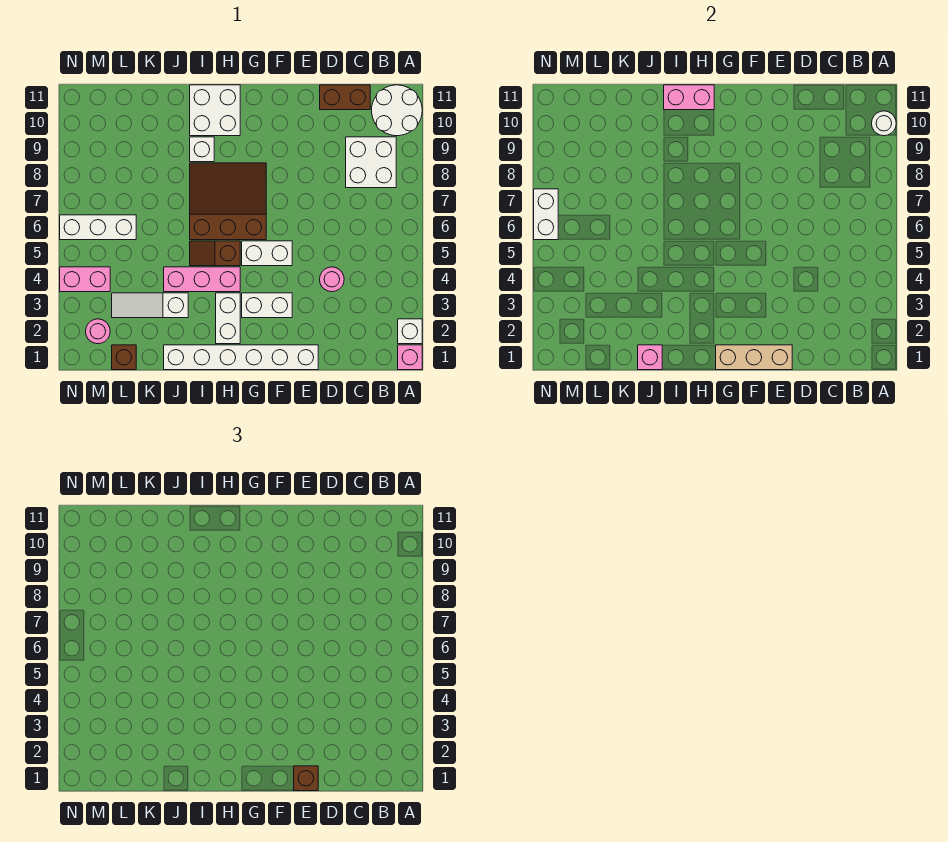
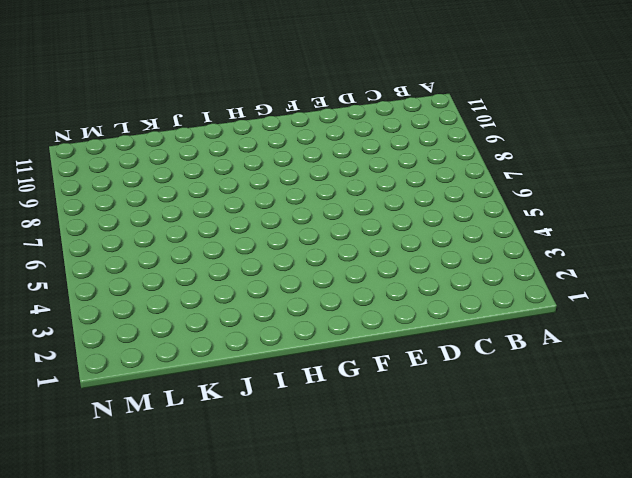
none -> pink brick A1 level 1
none -> white brick A2 level 1
none -> white round brick A10:B11 level 1

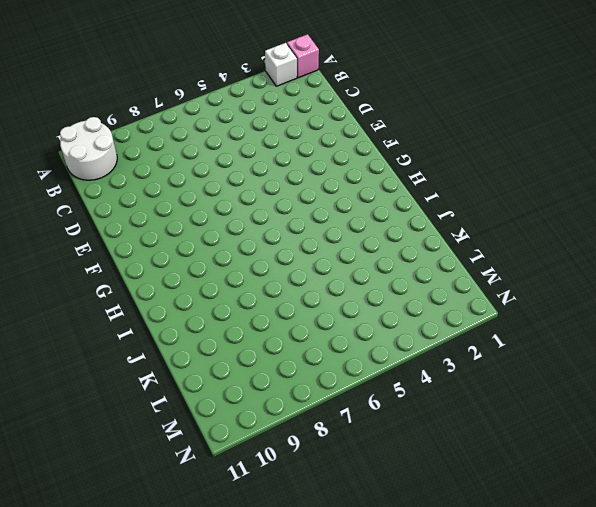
none -> white brick B8:C9 level 1
none -> brown brick C11:D11 level 1
none -> pink round brick D4 level 1

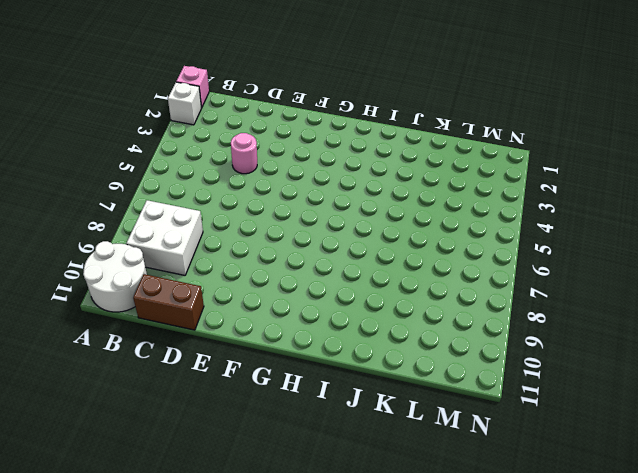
none -> white brick E1:J1 level 1
none -> white brick F3:G3 level 1
none -> white brick F5:G5 level 1

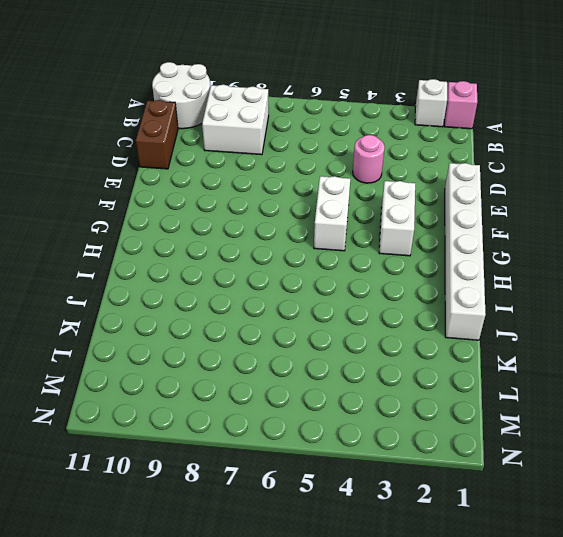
none -> brown slope G6:I8 level 1 top 6
none -> white brick H2:H3 level 1
none -> pink brick H4:J4 level 1

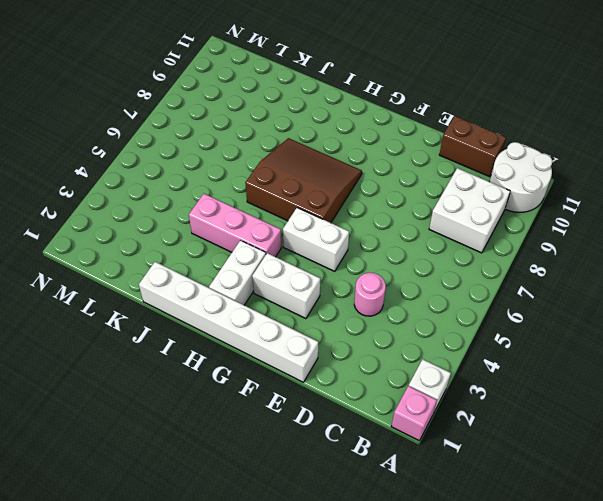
none -> brown slope H5:I5 level 1 top H
none -> white brick H10:I11 level 1
none -> white brick I9 level 1

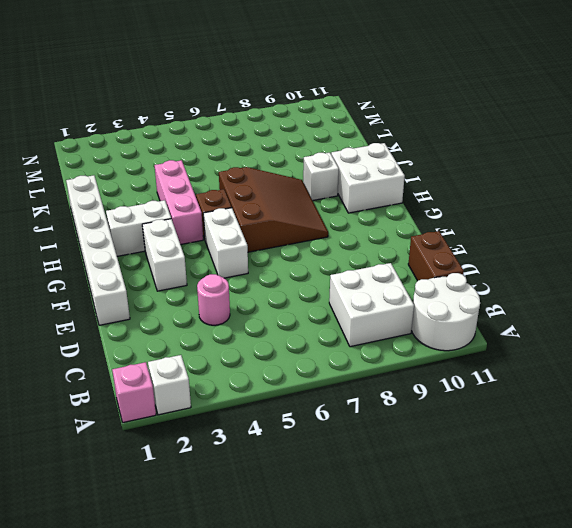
none -> white slope J3:L3 level 1 top J
none -> brown brick L1 level 1
none -> white brick L6:N6 level 1

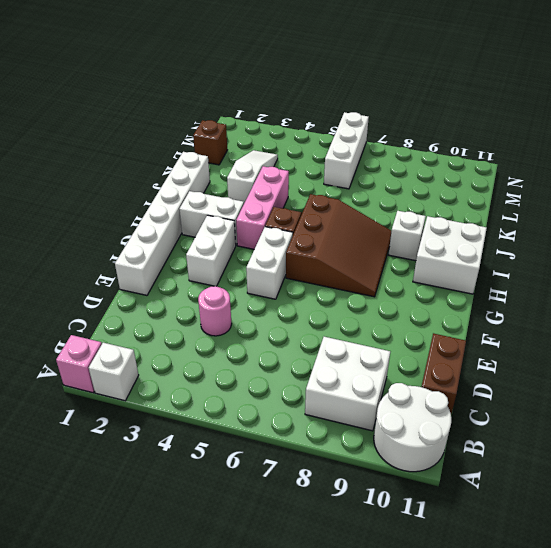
none -> pink round brick M2 level 1
none -> pink brick M4:N4 level 1
none -> white round brick A10 level 2

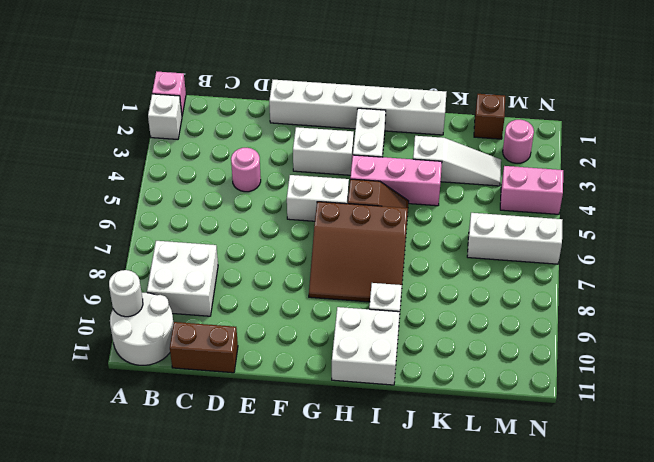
none -> tan brick E1:G1 level 2
none -> pink brick H11:I11 level 2
none -> pink brick J1 level 2

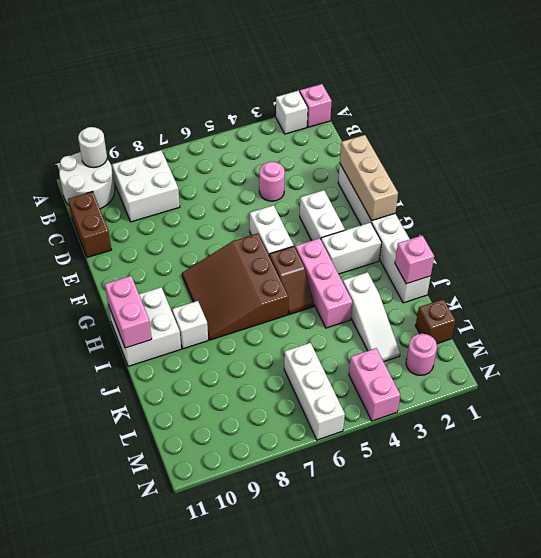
none -> white brick N6:N7 level 2
none -> brown brick E1 level 3

